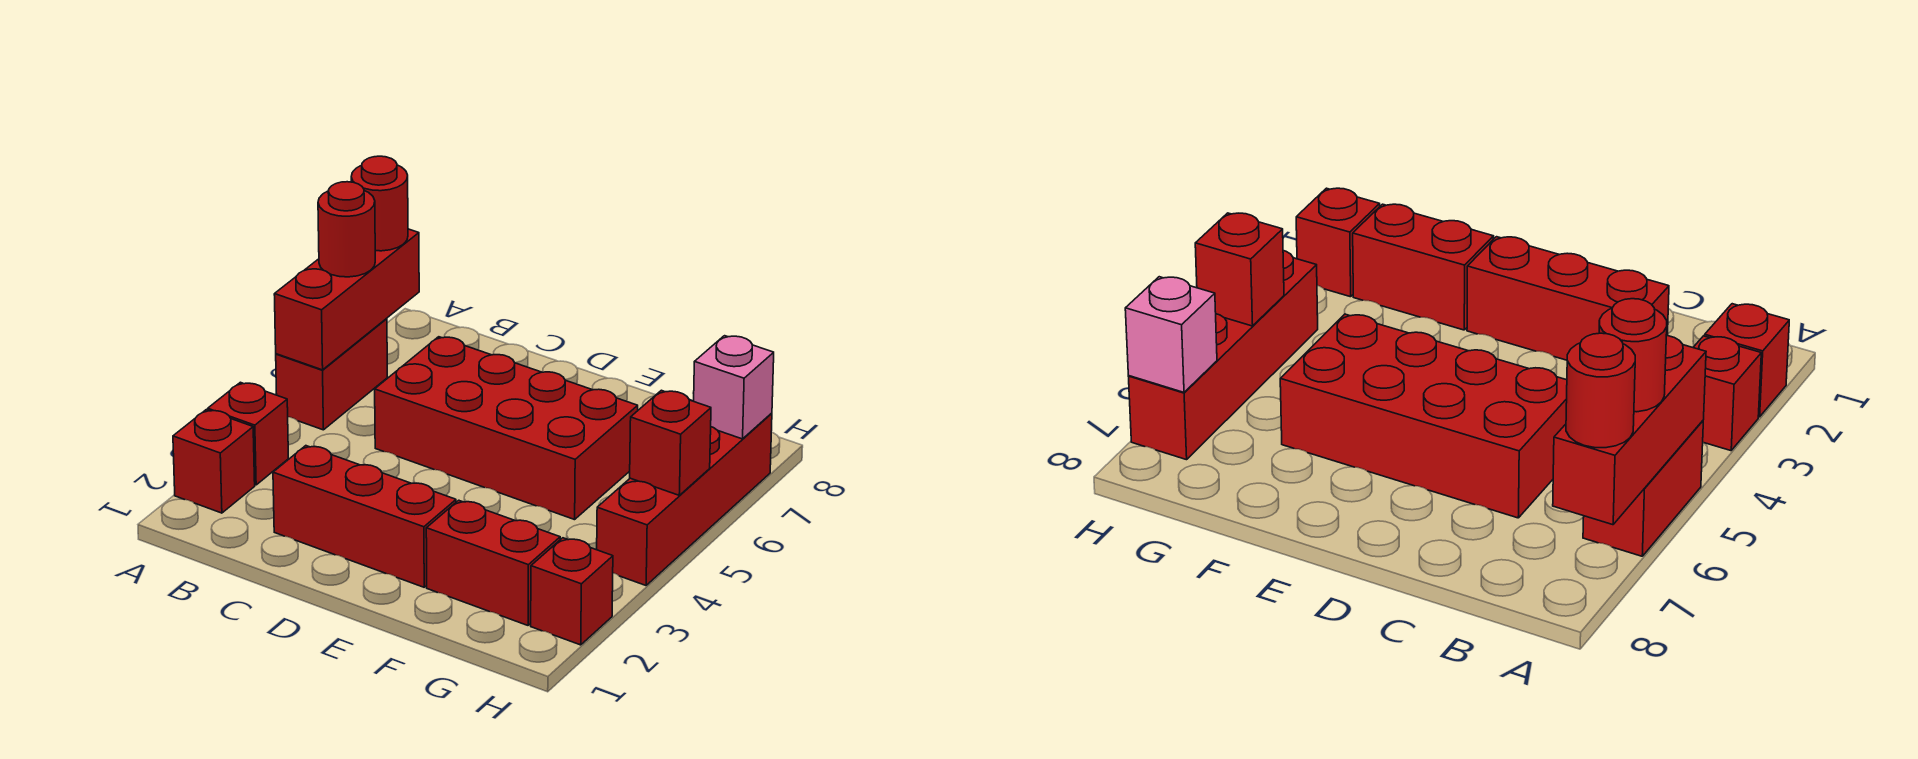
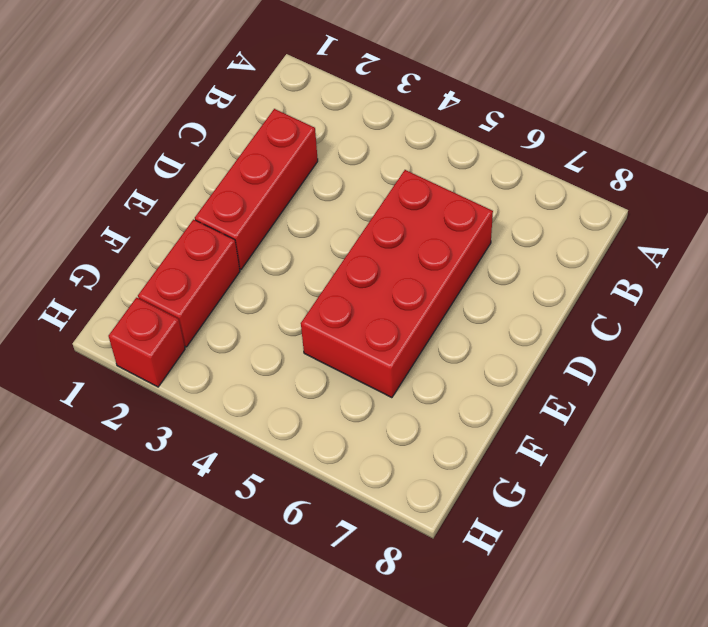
none -> red brick A2 level 1
none -> red brick A3 level 1
none -> red brick A5:A6 level 1

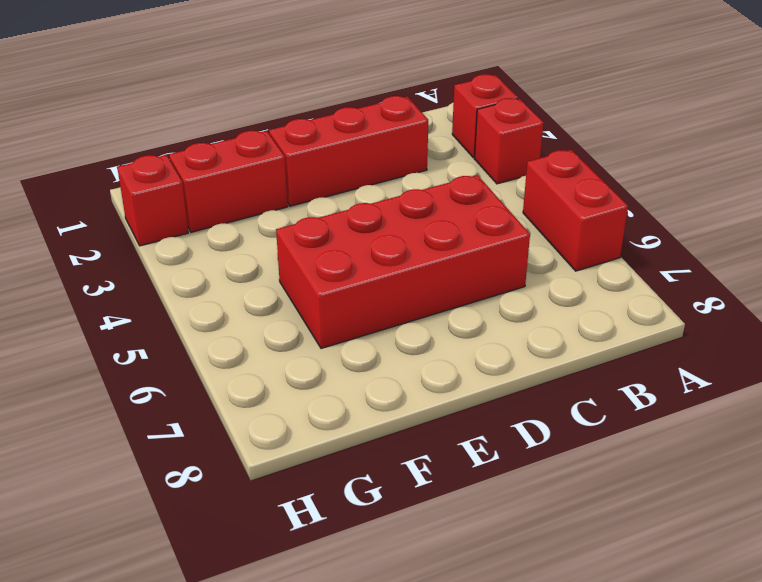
none -> red brick H4:H7 level 1
none -> red brick A5:A7 level 2
none -> red brick H5 level 2

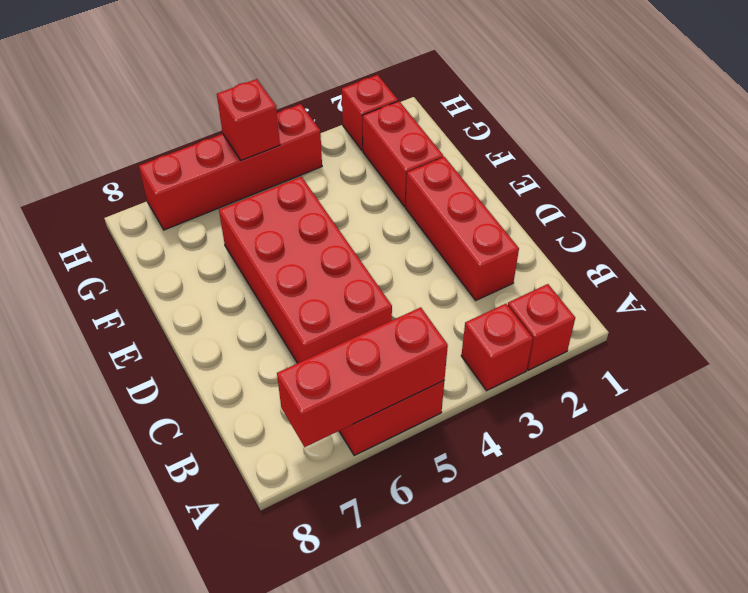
none -> pink brick H7 level 2
none -> red round brick A6 level 3
none -> red round brick A7 level 3

